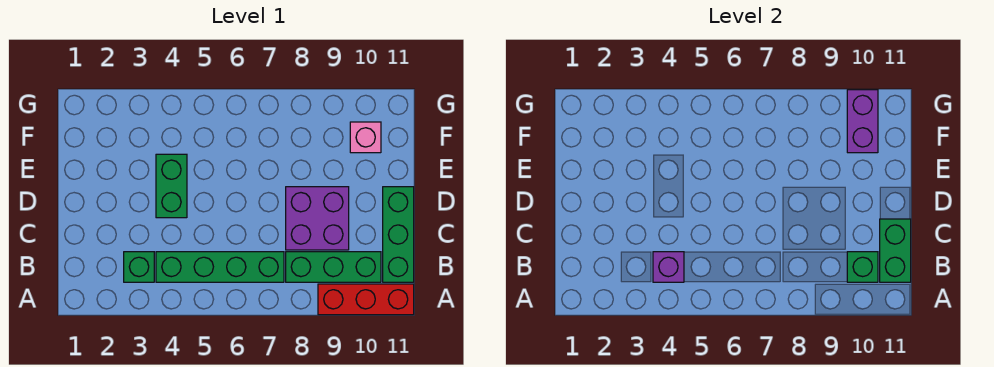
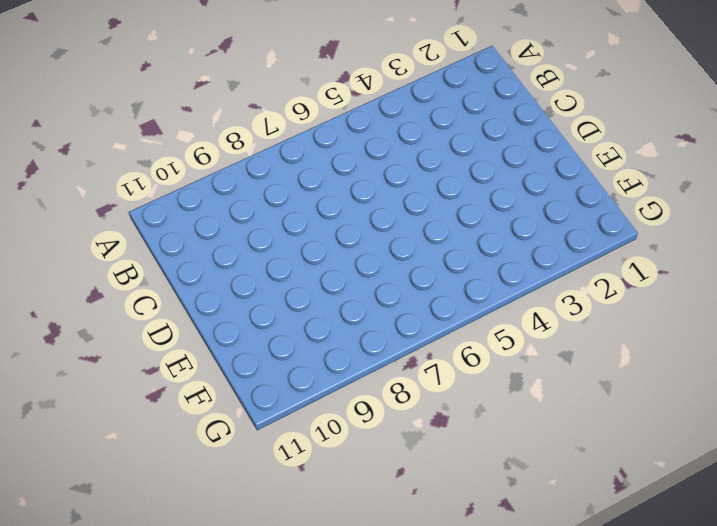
none -> red brick A9:A11 level 1
none -> green brick B3 level 1
none -> green brick B4:B7 level 1

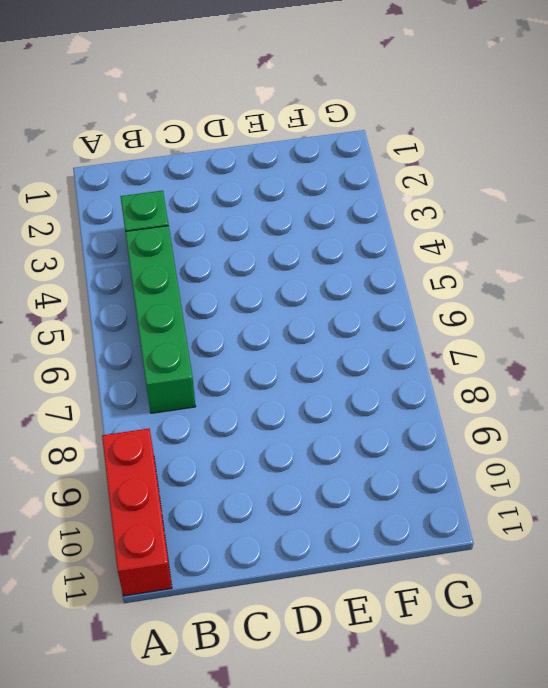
none -> green brick B8:B10 level 1
none -> green brick B11:D11 level 1
none -> purple brick C8:D9 level 1

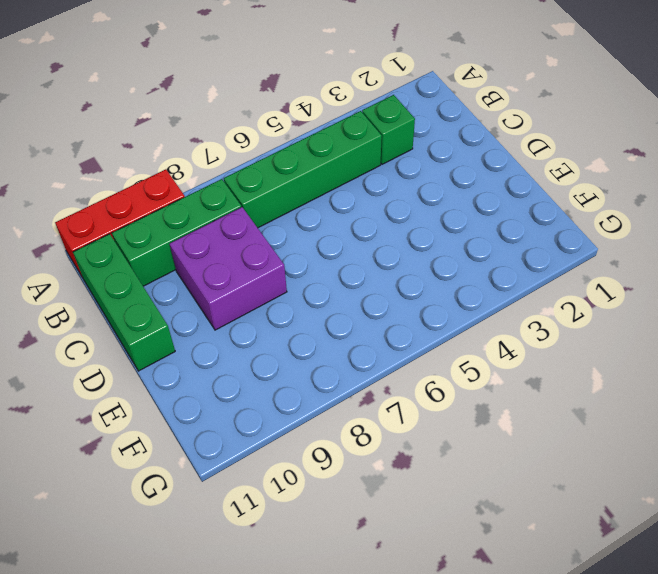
none -> green brick D4:E4 level 1
none -> pink brick F10 level 1
none -> purple brick B4 level 2

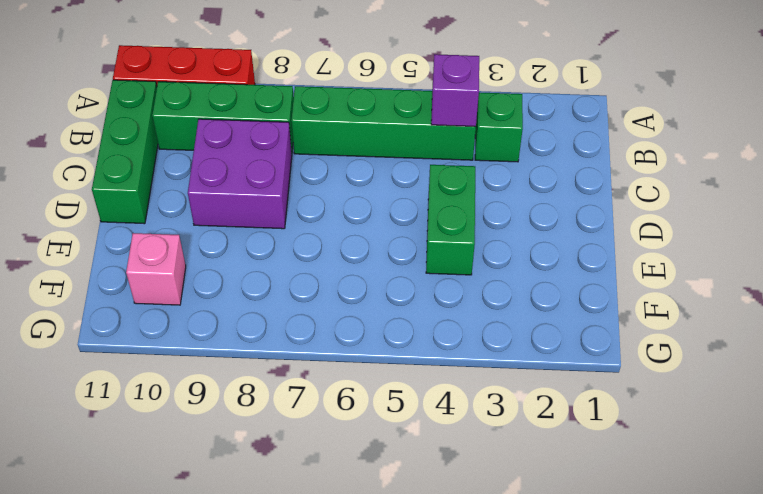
none -> green brick B10 level 2
none -> green brick B11:C11 level 2
none -> purple brick F10:G10 level 2

